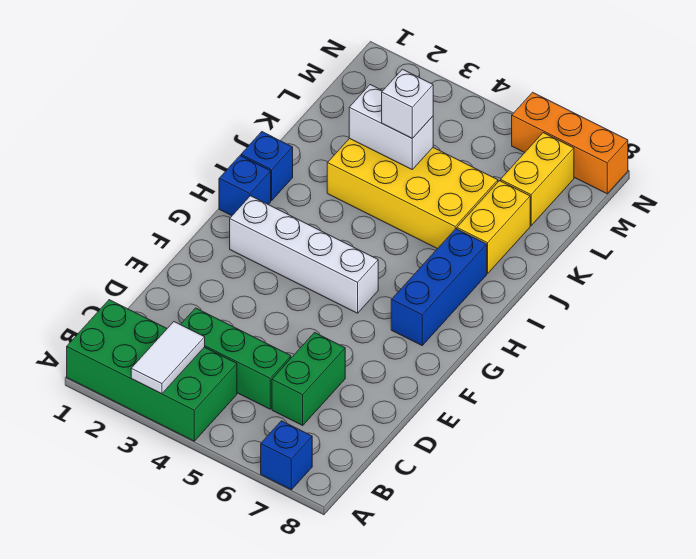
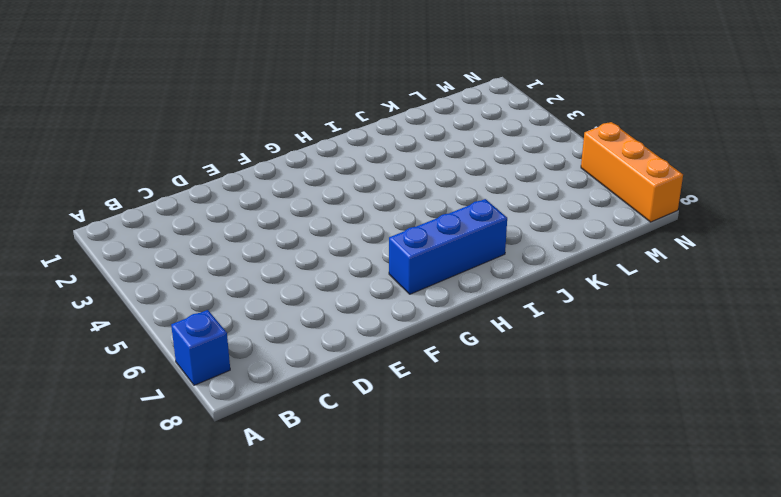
none -> green brick A1:B4 level 1
none -> green brick C3:C5 level 1
none -> green brick C6:D6 level 1

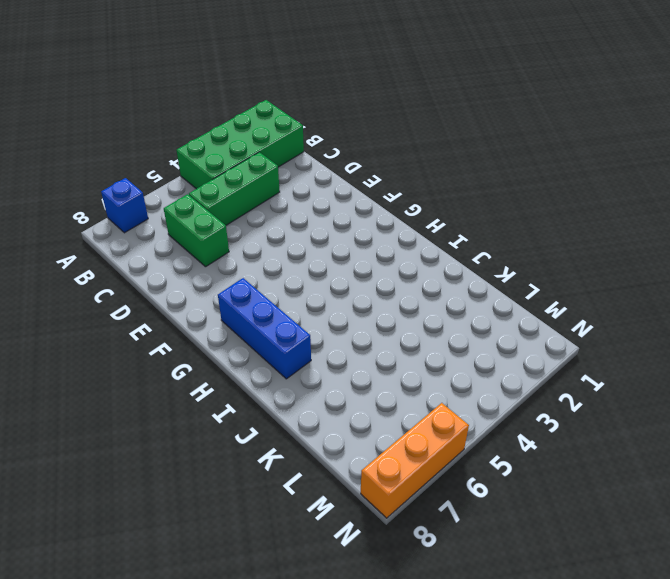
none -> white brick G2:G5 level 1
none -> blue brick H1 level 1
none -> blue brick I1 level 1

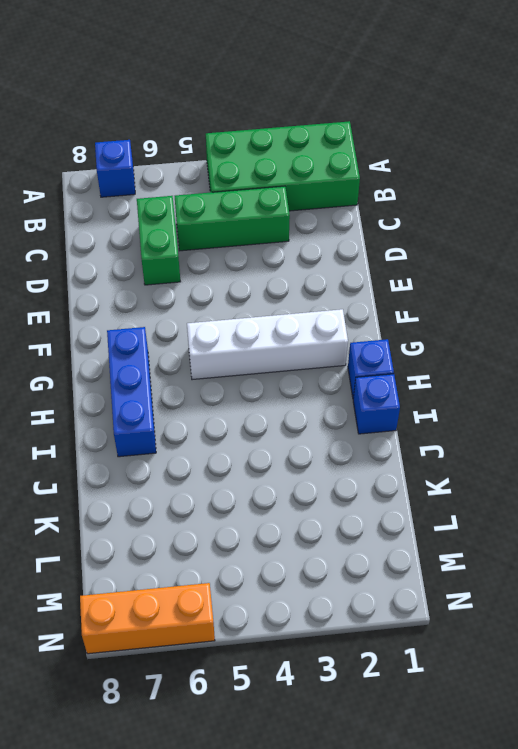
none -> yellow brick J3:K6 level 1
none -> yellow brick J7:K7 level 1
none -> yellow brick L7:M7 level 1

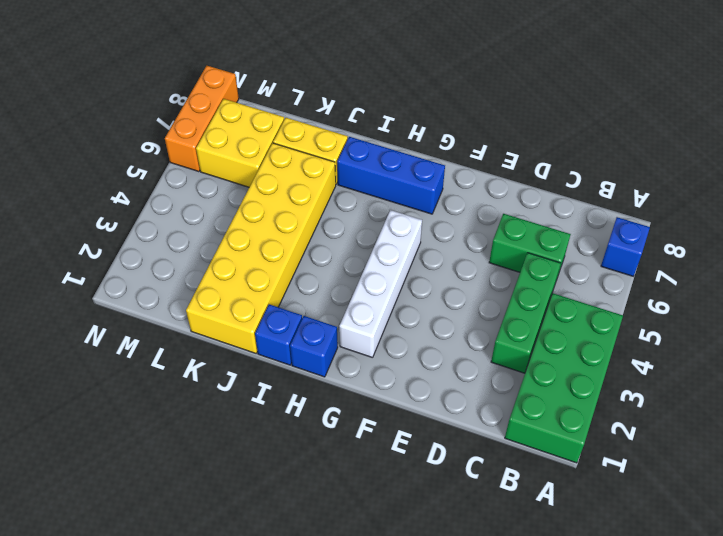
yellow brick J1:K6 level 1 -> yellow brick J3:K6 level 1
yellow brick L6:M7 level 1 -> yellow brick L7:M7 level 1
none -> white tile A3:B3 level 2
none -> white brick K3:K4 level 2
none -> white brick K4 level 3

